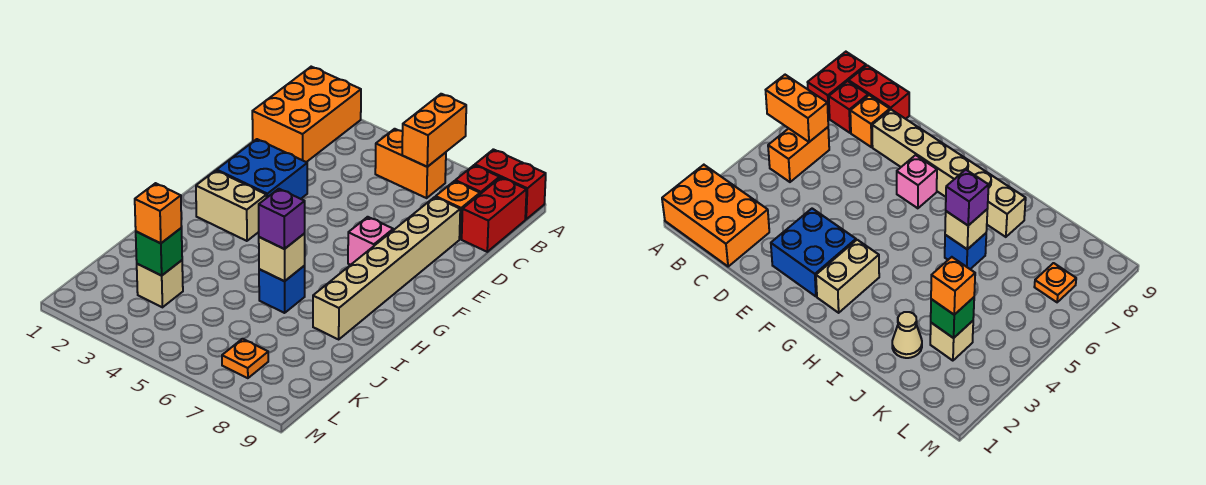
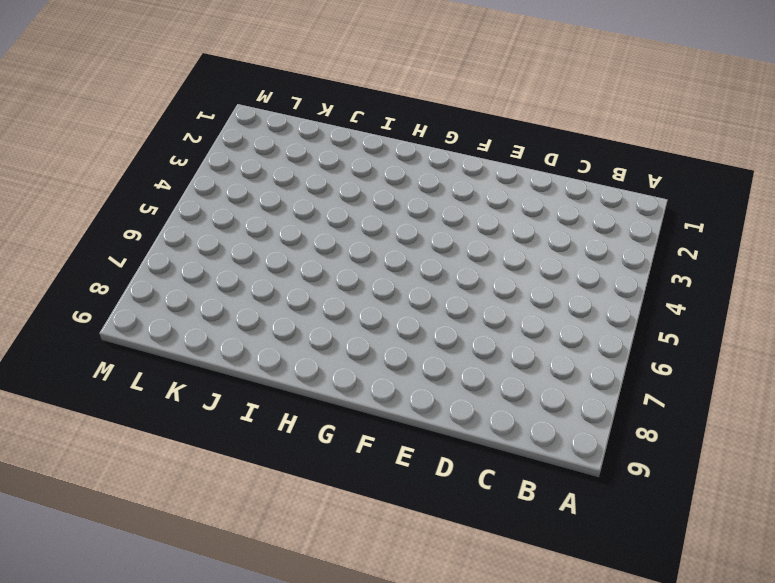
none -> orange brick A1:C2 level 1
none -> red brick A8:A9 level 1
none -> orange brick B5:B6 level 1

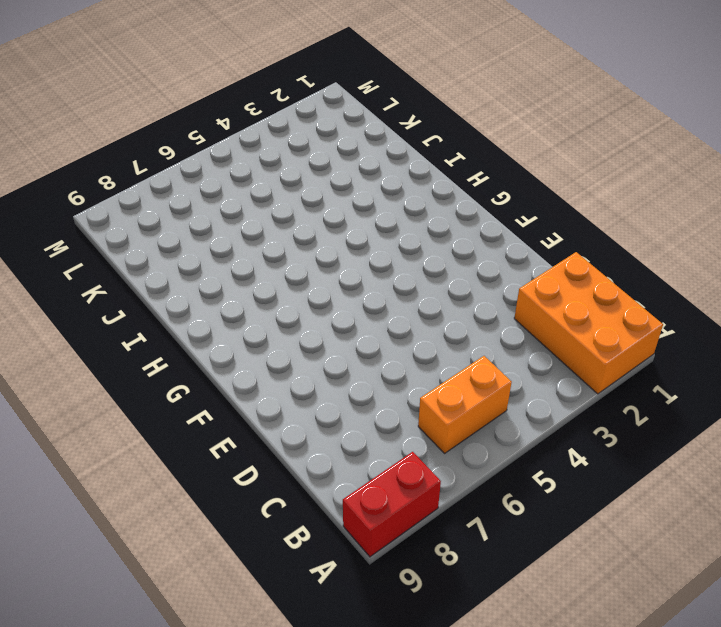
none -> red brick B8 level 1
none -> red brick B9:C9 level 1
none -> orange brick C8 level 1

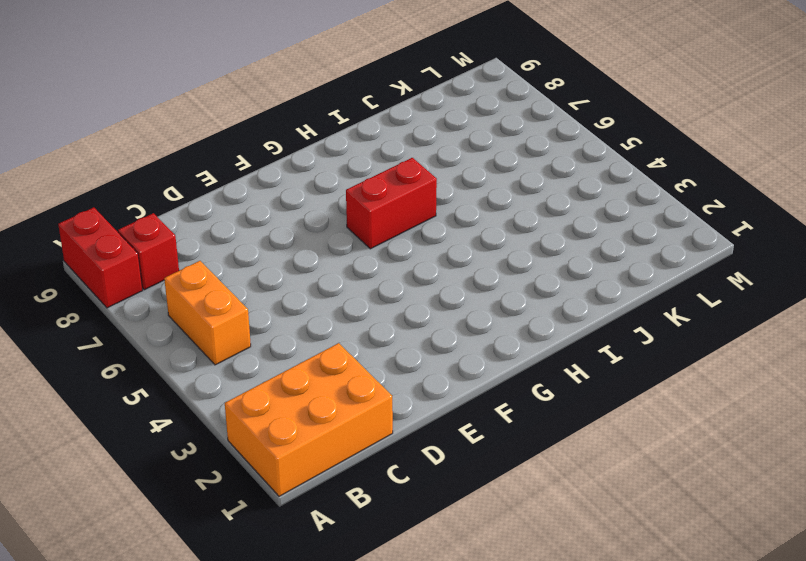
red brick G6:H6 level 1 -> red brick B9:C9 level 1
none -> orange brick C8 level 1
none -> tan brick D8:I8 level 1
none -> blue brick E2:F3 level 1

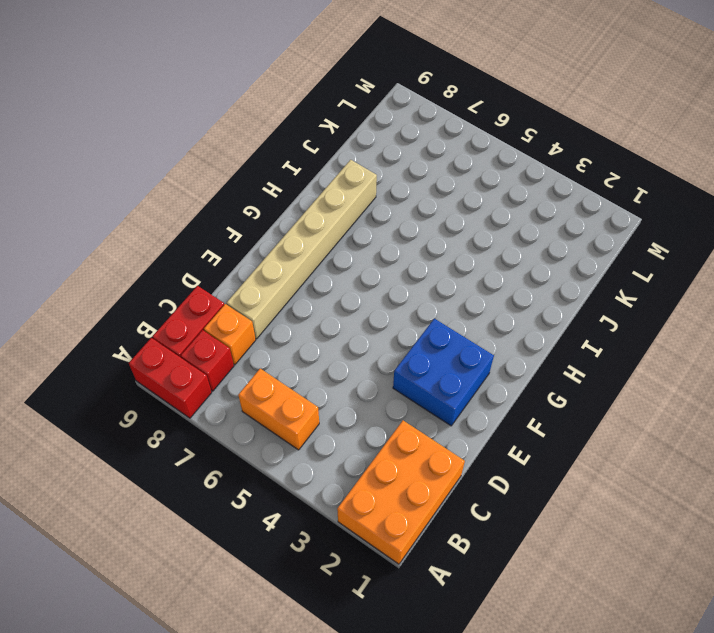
none -> pink brick F7 level 1
none -> tan brick G2:G3 level 1
none -> blue brick I6 level 1

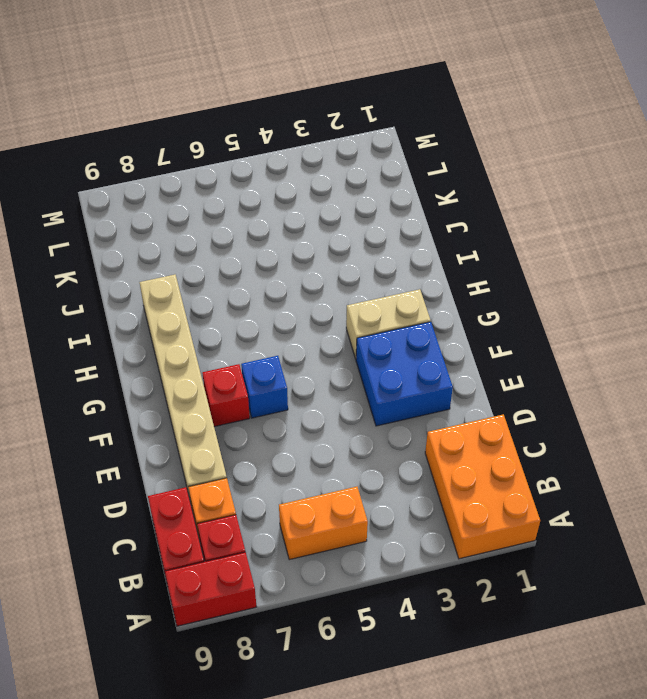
blue brick F6 level 1 -> blue brick I6 level 1
red brick F7 level 1 -> pink brick F7 level 1
none -> tan cone J2 level 1
none -> tan brick K3 level 1
none -> orange plate L7 level 1

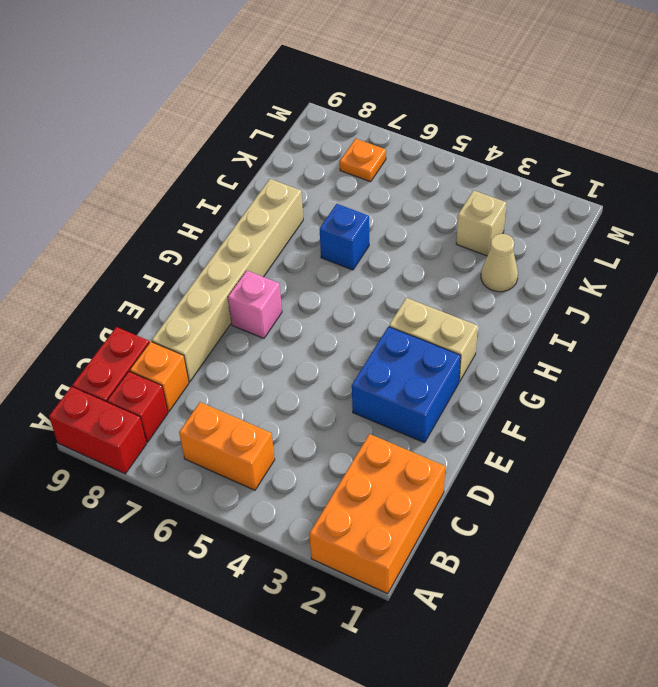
none -> orange brick A6:B6 level 2
none -> tan brick I6 level 2
none -> green brick K3 level 2

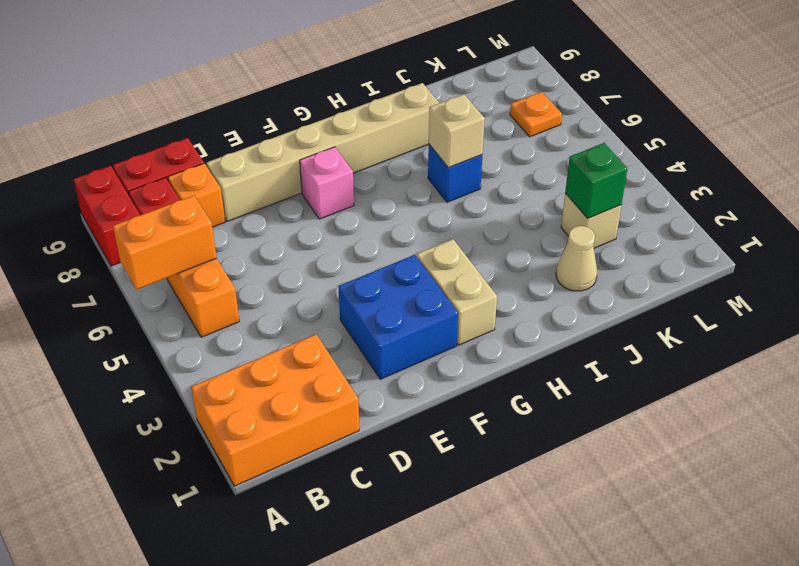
none -> purple brick I6 level 3
none -> orange brick K3 level 3

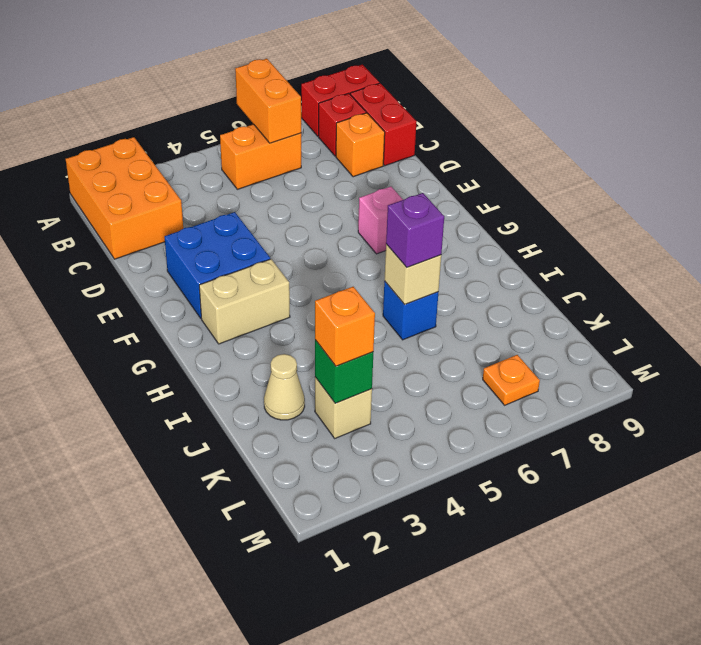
none -> tan brick D8:I8 level 1

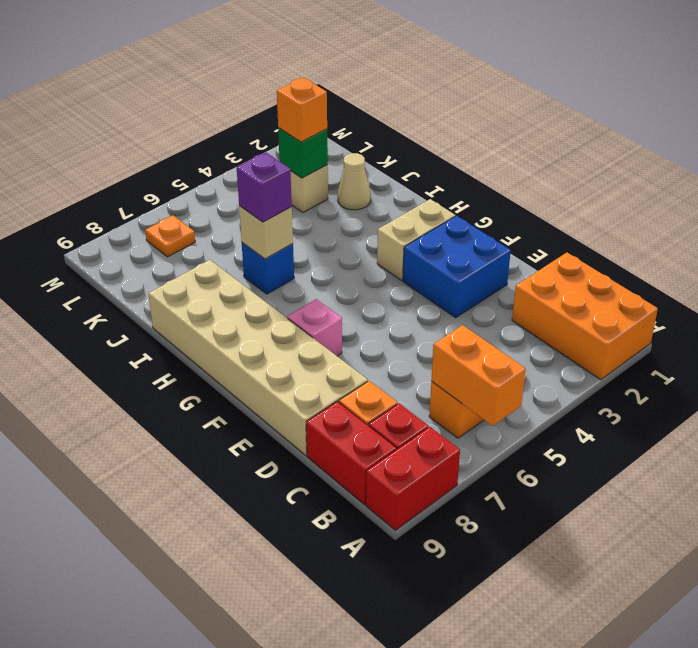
tan brick D8:I9 level 1 -> tan brick D8:I8 level 1

